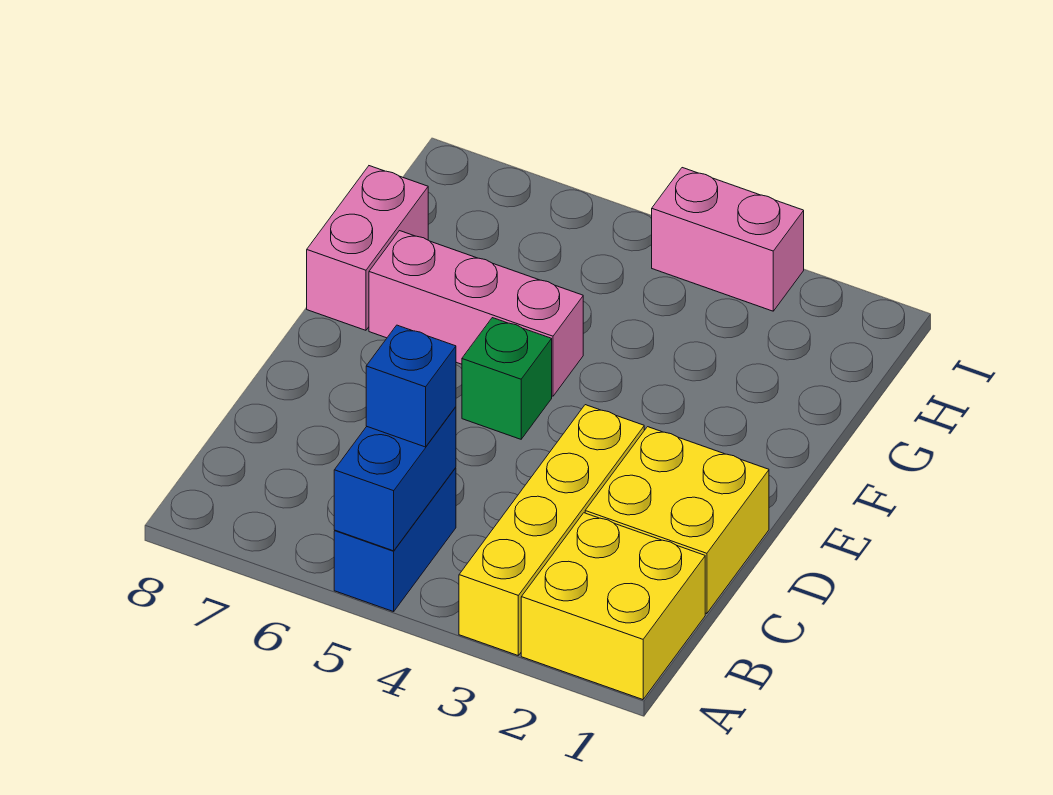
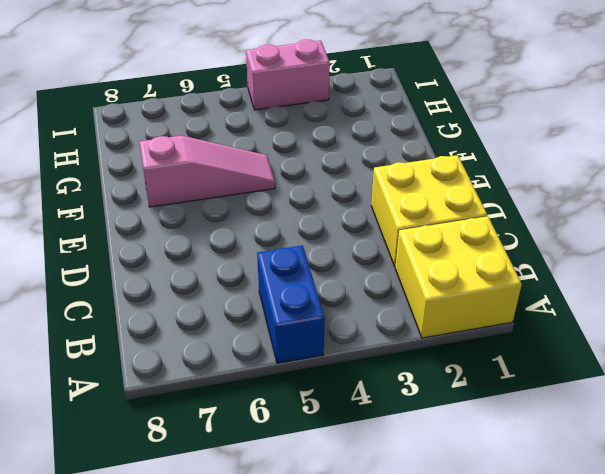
pink slope F5:F7 level 1 top 7 -> pink brick F5:F7 level 1
none -> yellow brick A3:D3 level 1
none -> green brick E5 level 1

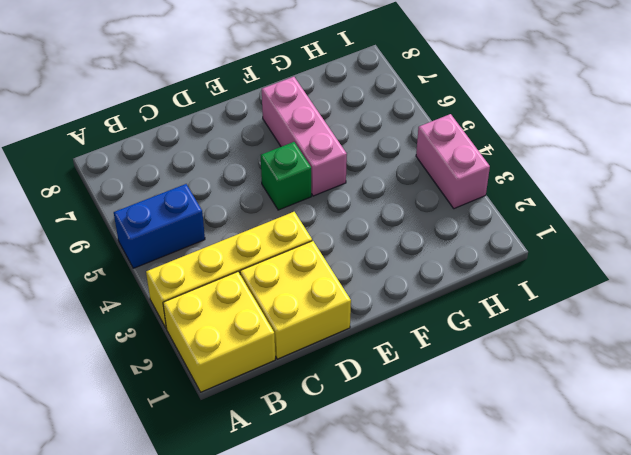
none -> pink brick F8:G8 level 1
none -> blue brick A5:B5 level 2

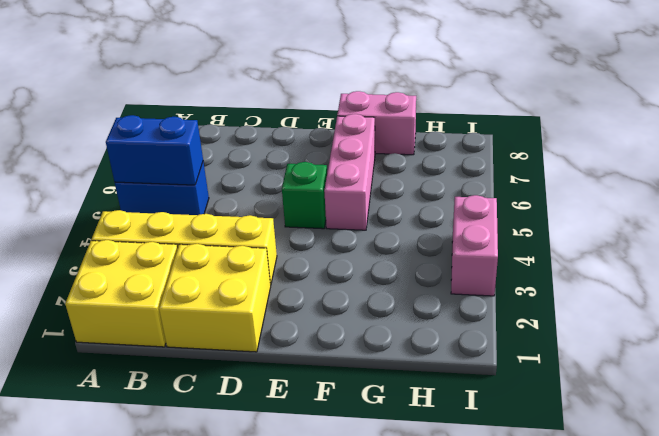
none -> blue brick B5 level 3

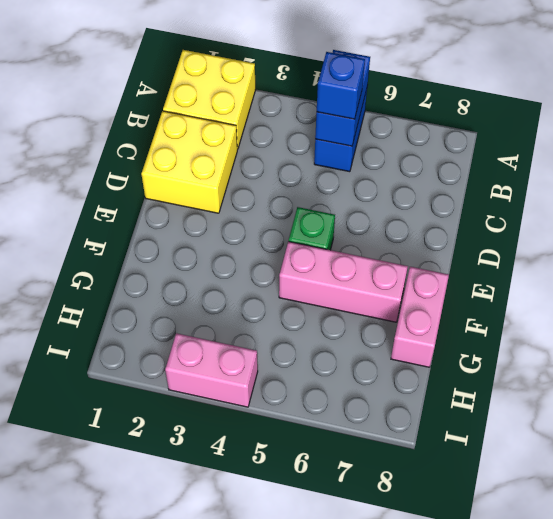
none -> yellow brick A3:D3 level 1

